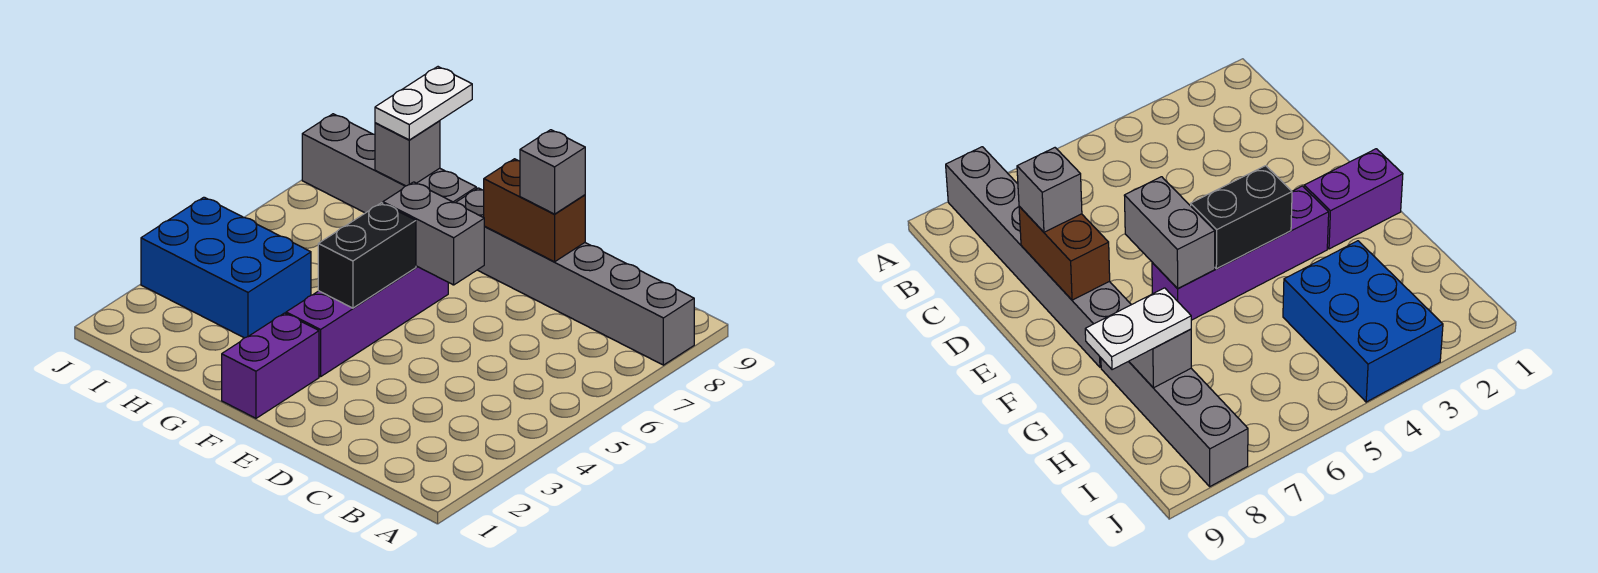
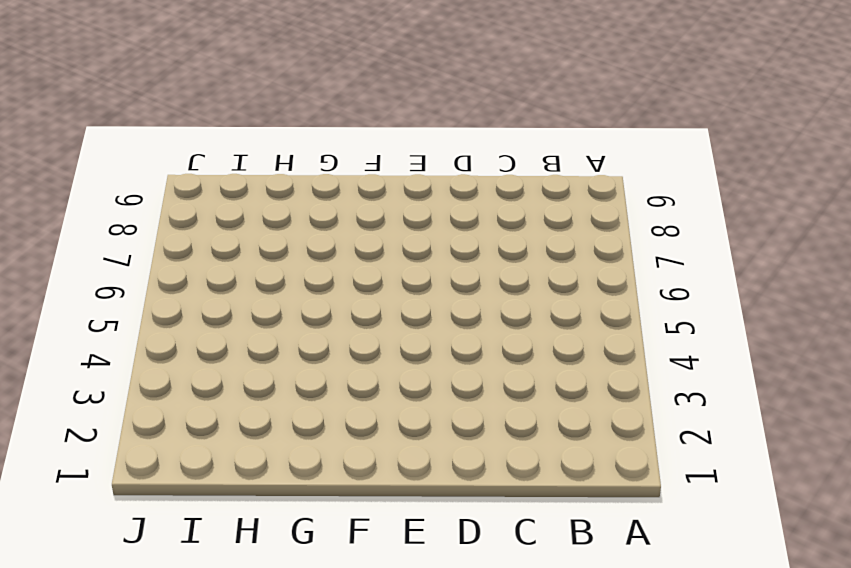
none -> grey brick A8:F8 level 1
none -> purple brick F1:F2 level 1

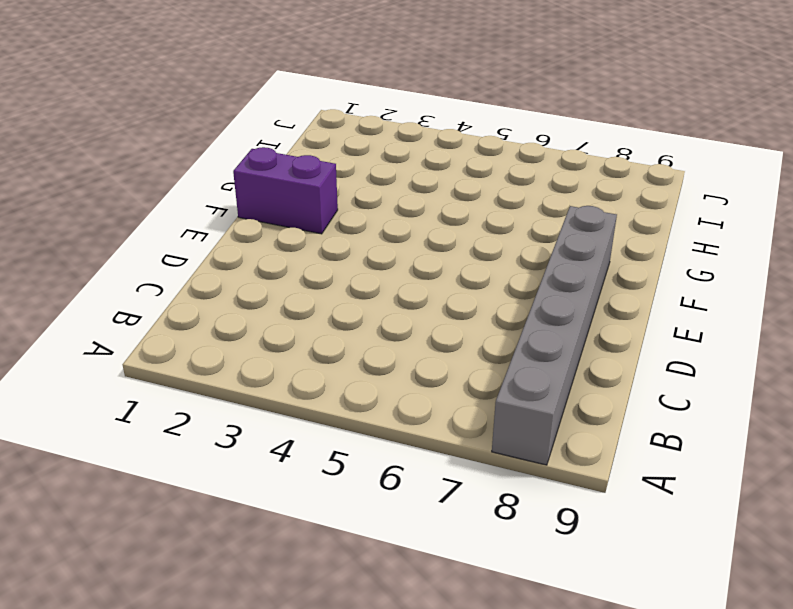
none -> purple brick F3:F6 level 1
none -> grey brick G8:J8 level 1

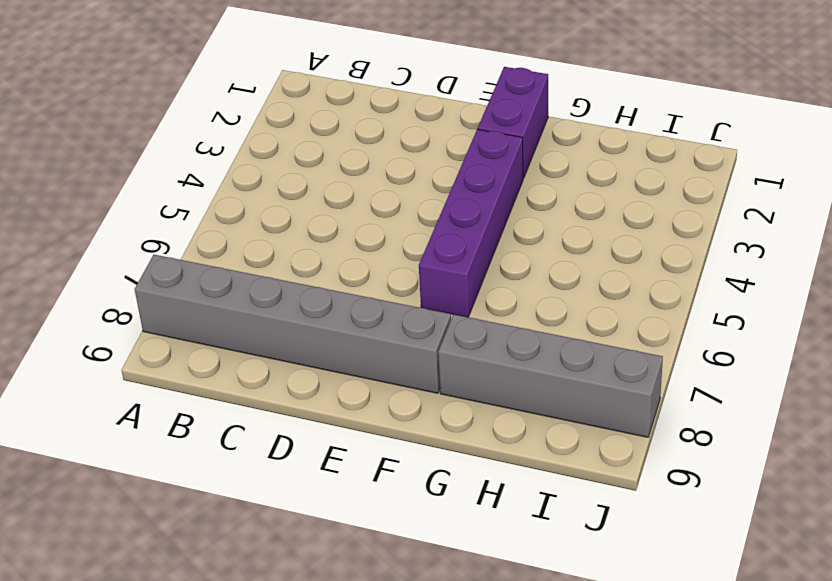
none -> blue brick H3:J4 level 1
none -> brown brick D8:E8 level 2

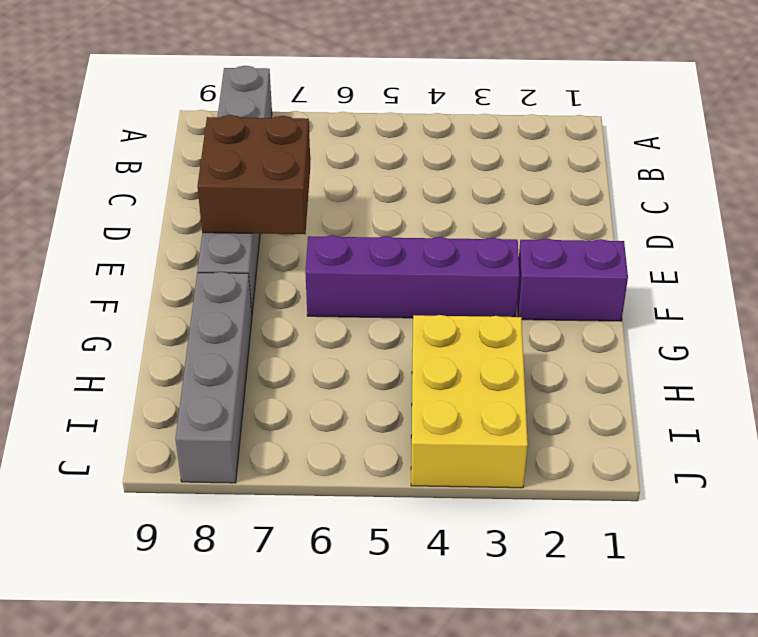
brown brick D7:E8 level 2 -> brown brick D8:E8 level 2
yellow brick H3:J4 level 1 -> blue brick H3:J4 level 1
none -> grey brick E6:F6 level 2
none -> black brick F4:F5 level 2

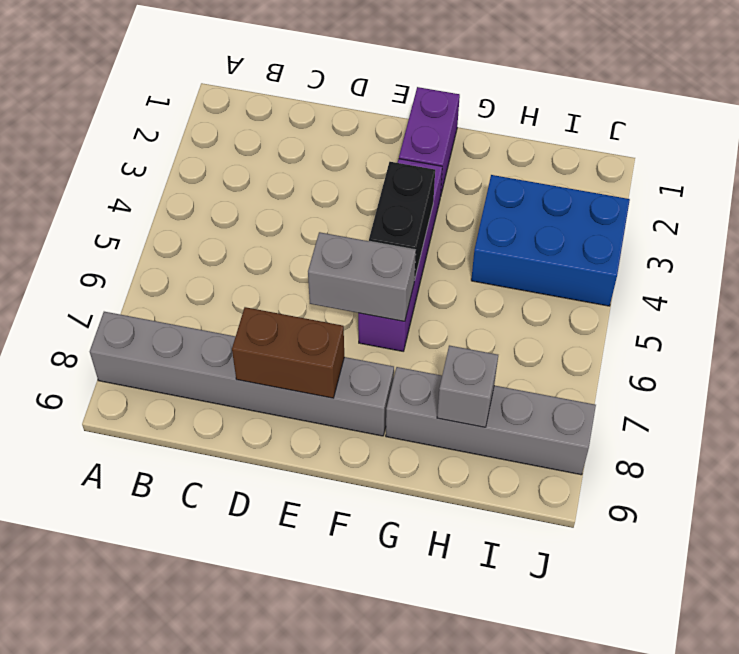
none -> grey brick D8 level 3
none -> white plate H8:H9 level 3

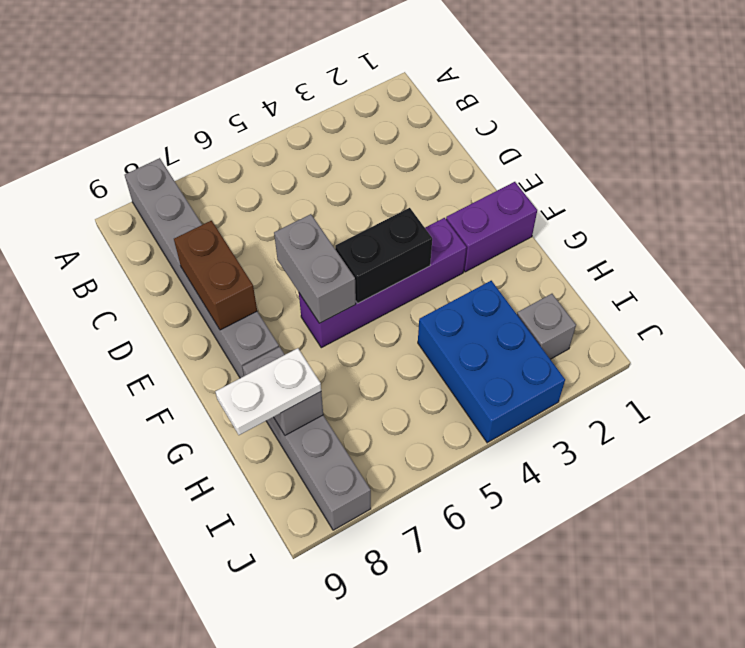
grey brick I2 level 1 -> grey brick D8 level 3

